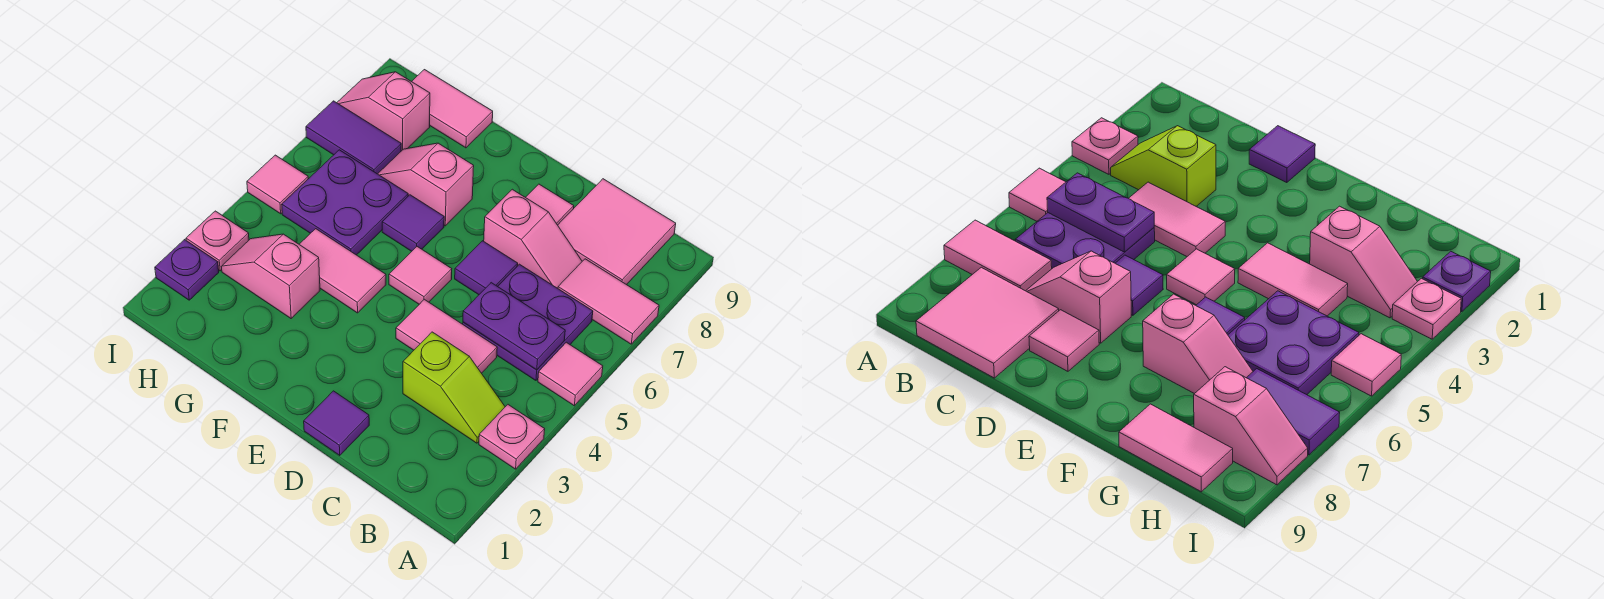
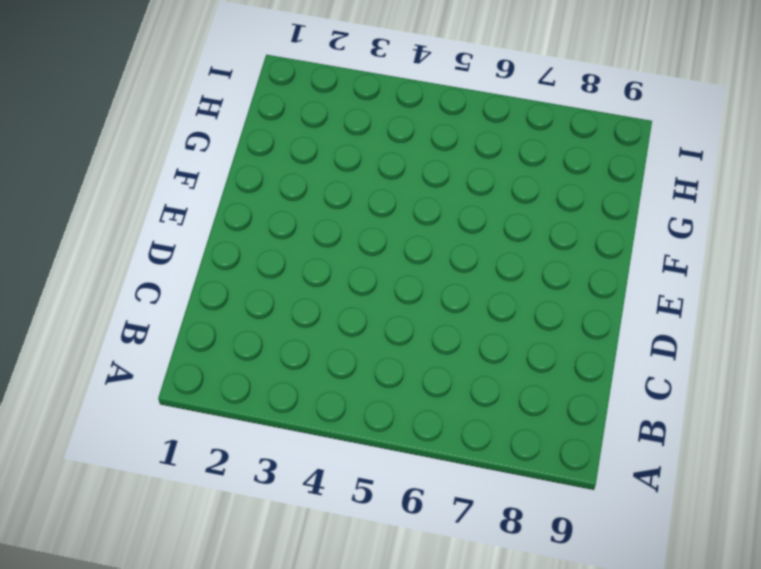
none -> pink plate A3 level 1
none -> pink tile A5 level 1
none -> pink tile A7:B7 level 1

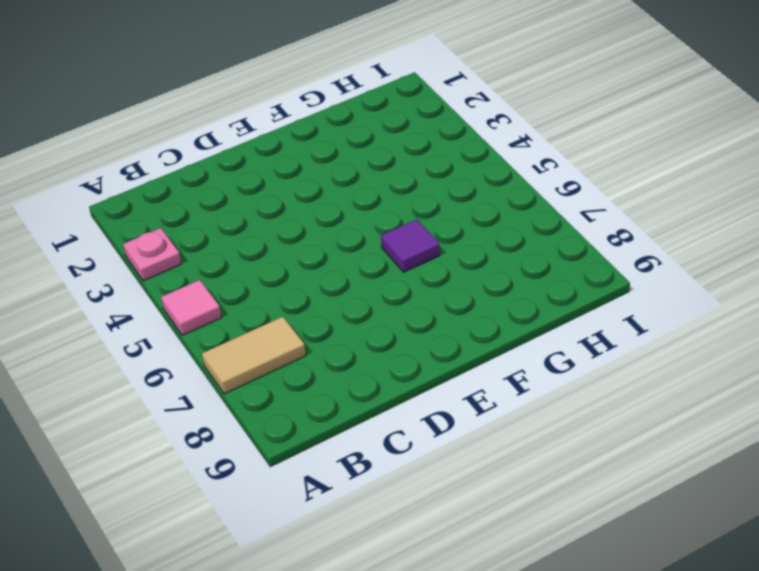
tan tile A7:B7 level 1 -> pink tile A7:B7 level 1
none -> lime slope B3:C3 level 1 top C
none -> purple plate B5:C6 level 1
none -> pink tile B8:C9 level 1

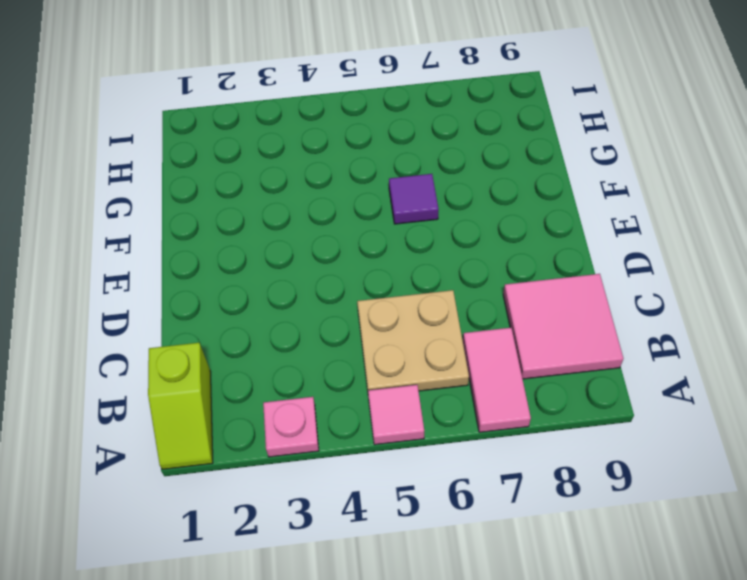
lime slope A1:B1 level 1 top B -> lime slope B3:C3 level 1 top C
tan plate B5:C6 level 1 -> purple plate B5:C6 level 1
none -> pink tile C4:D4 level 1
none -> pink slope C7:D7 level 1 top D
none -> purple tile D1 level 1

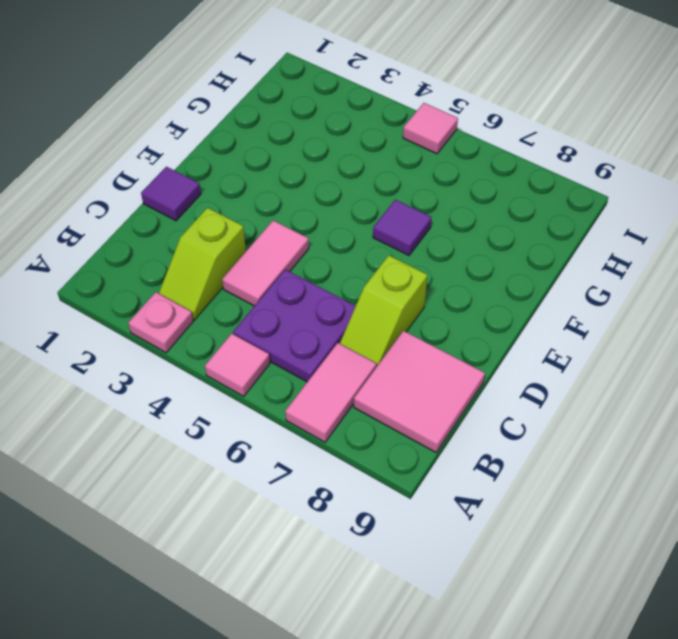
lime slope C7:D7 level 1 top D -> pink slope C7:D7 level 1 top D
none -> purple tile D6 level 1
none -> pink tile D8 level 1
none -> pink tile E5 level 1

